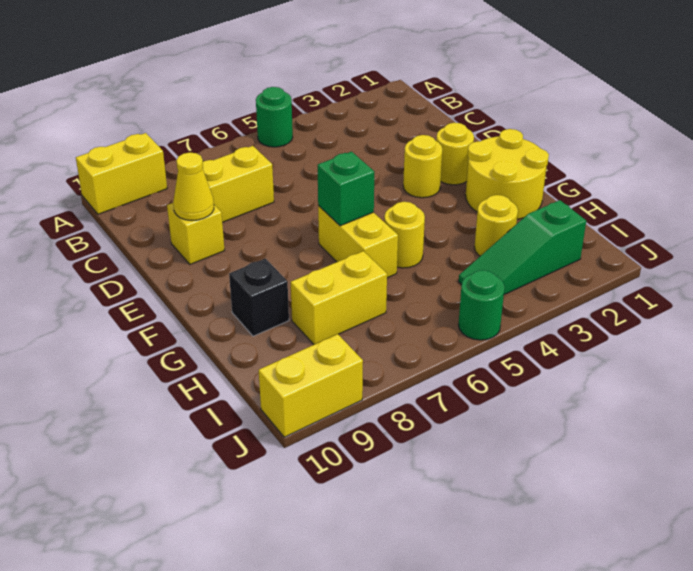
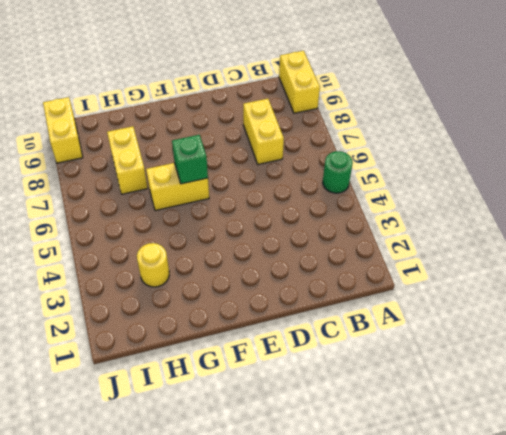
none -> yellow brick D9 level 1
none -> yellow round brick E2 level 1
none -> yellow round brick E3 level 1

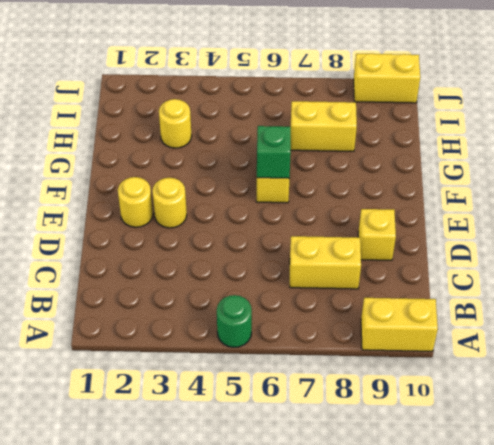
none -> yellow round brick F1:G2 level 1
none -> yellow round brick G5 level 1
none -> black brick G9 level 1

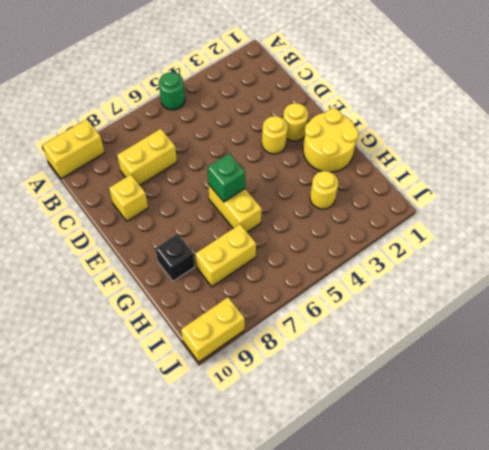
none -> yellow round brick G5 level 1
none -> green slope I2:I4 level 1 top 2
none -> green round brick J5 level 1

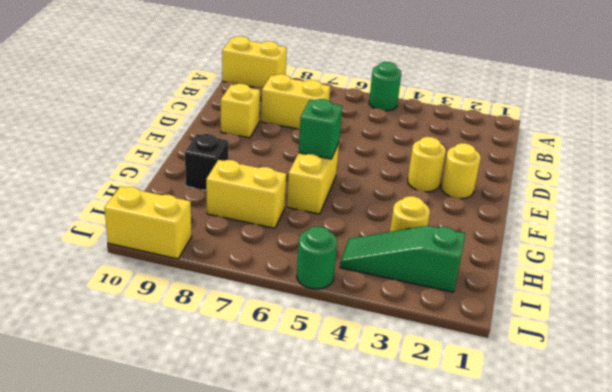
none -> yellow round brick F1:G2 level 1
none -> yellow round brick G5 level 1
none -> yellow cone D9 level 2

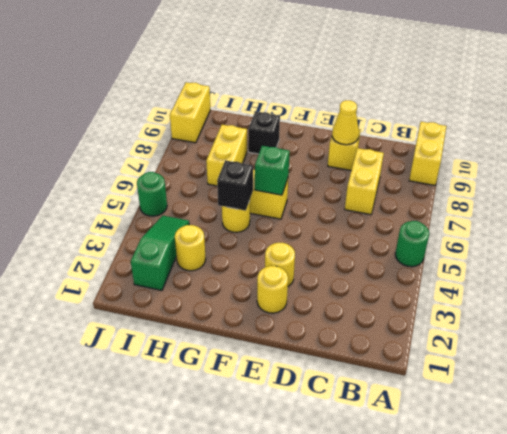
black brick G5 level 2 -> none
none -> yellow round brick F1:G2 level 1

